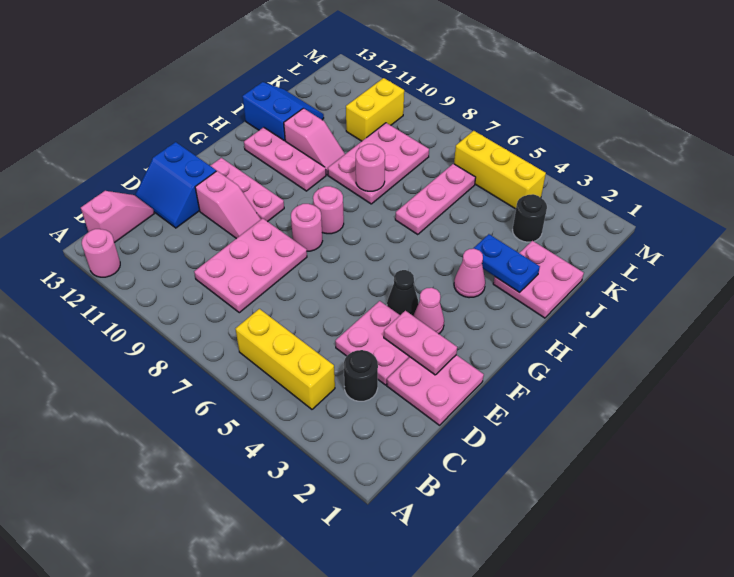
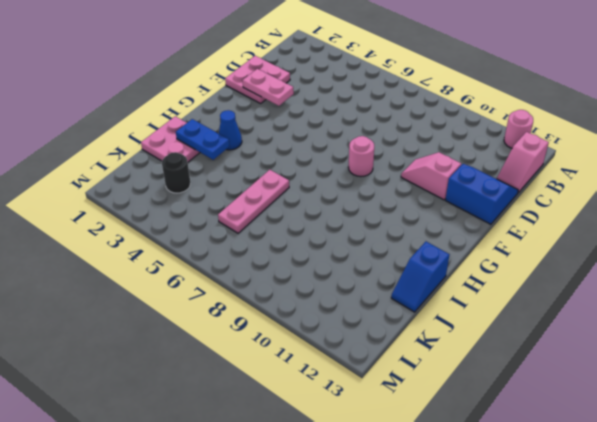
blue cone H3 level 1 -> pink cone H3 level 1
blue slope I13:J13 level 1 top I -> blue slope I12:J13 level 1 top I
none -> yellow brick B4:B6 level 1
none -> black round brick C3 level 1
none -> pink plate C8:E9 level 1

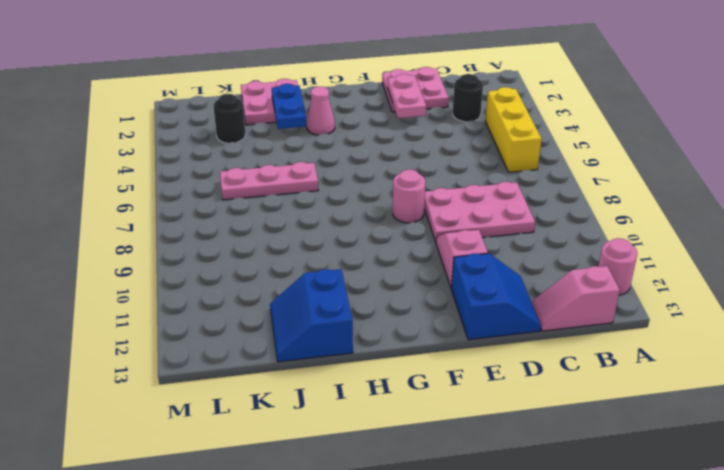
none -> pink plate D3:E4 level 1
none -> pink cone F3 level 1
none -> black cone F4 level 1

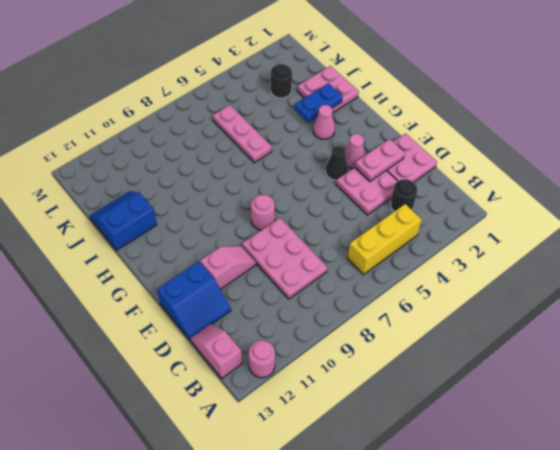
none -> pink plate F10:F12 level 1
none -> pink round brick G8 level 1
none -> pink plate H10:H12 level 1

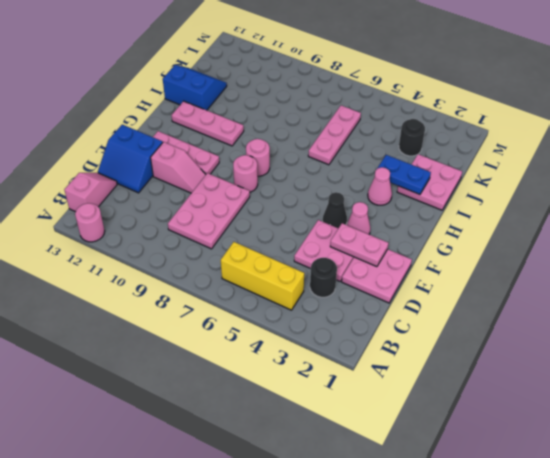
none -> pink plate I8:K9 level 1
none -> pink slope I10:I11 level 1 top 11
none -> yellow brick K10:L10 level 1

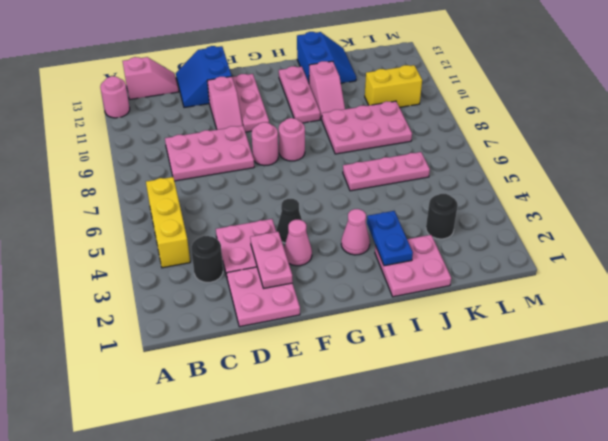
none -> yellow brick L4:L6 level 1
none -> pink round brick I8 level 2

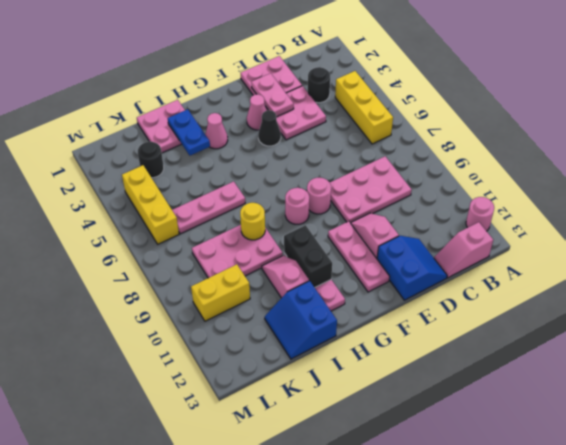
black brick H10:H11 level 2 -> none
yellow round brick I8 level 2 -> pink round brick I8 level 2

